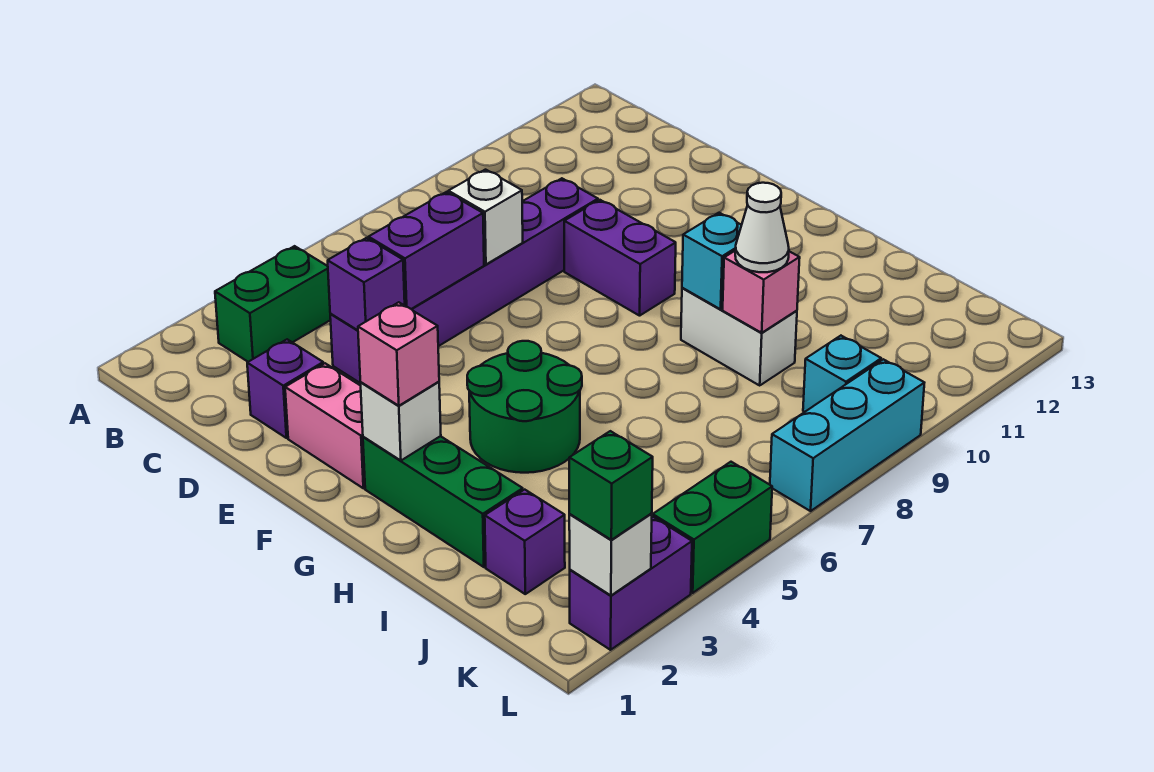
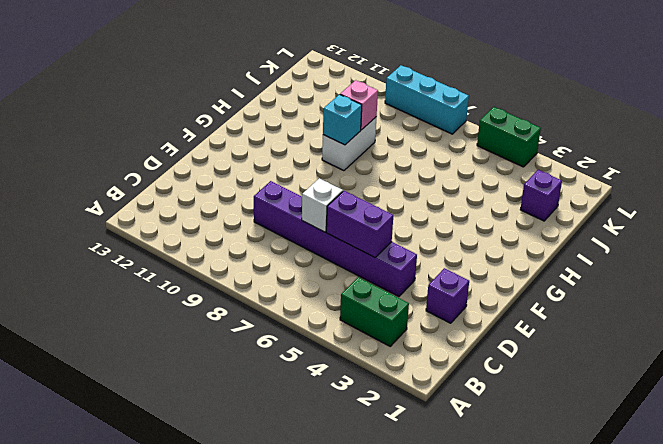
none -> pink brick E2:F2 level 1
none -> purple brick E9:F9 level 1
none -> green brick G2:I2 level 1

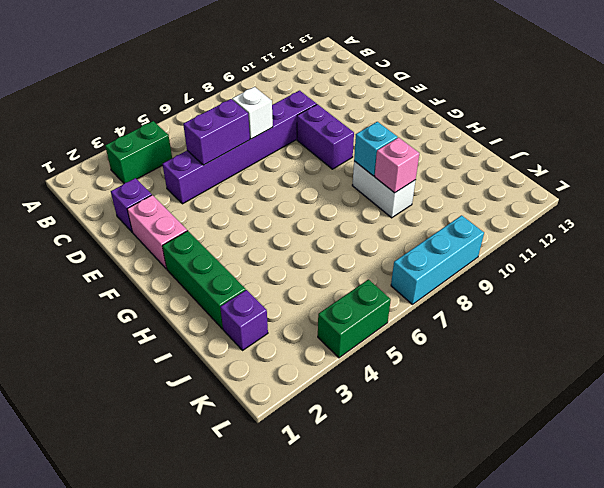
none -> green round brick G4:H5 level 1
none -> cyan brick K9 level 1
none -> purple brick L2:L3 level 1

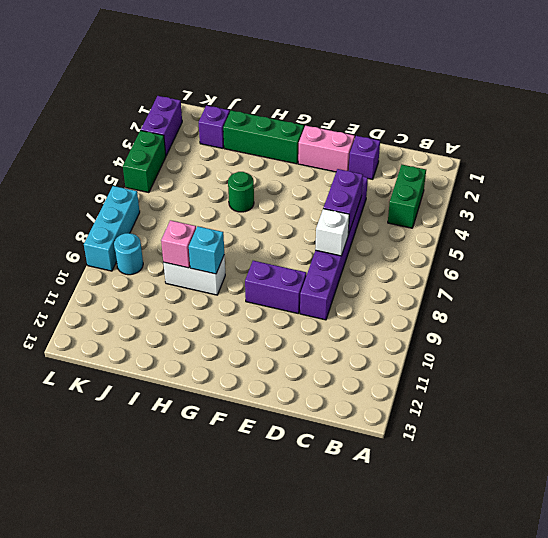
green round brick H5 level 1 -> green round brick G4:H5 level 1
cyan round brick K9 level 1 -> cyan brick K9 level 1
none -> purple brick D4 level 2
none -> white brick G2 level 2
none -> white brick L2 level 2

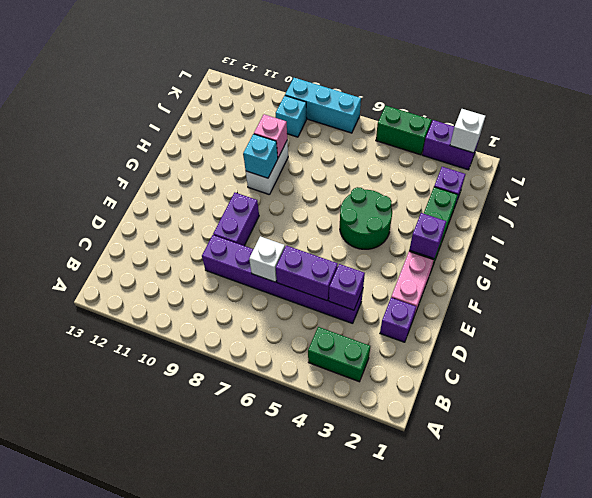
purple brick G2 level 2 -> white brick G2 level 2
none -> pink brick G2 level 3
none -> white cone I9 level 3
none -> green brick L2 level 3

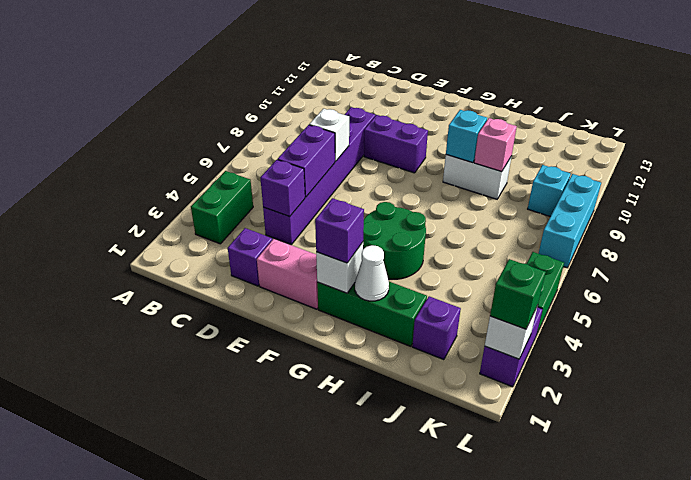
purple brick G2 level 3 -> pink brick G2 level 3
white cone H2 level 2 -> white cone I9 level 3

